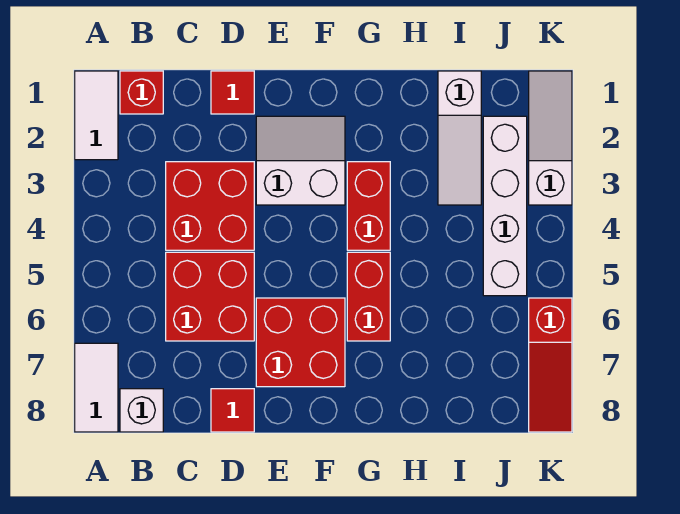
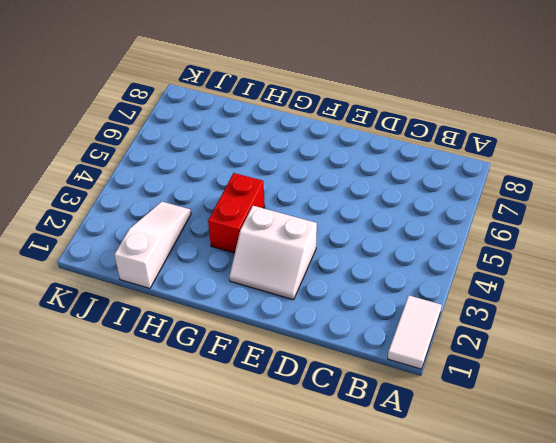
none -> white tile A7:A8 level 1
none -> red brick B1 level 1
none -> white brick B8 level 1

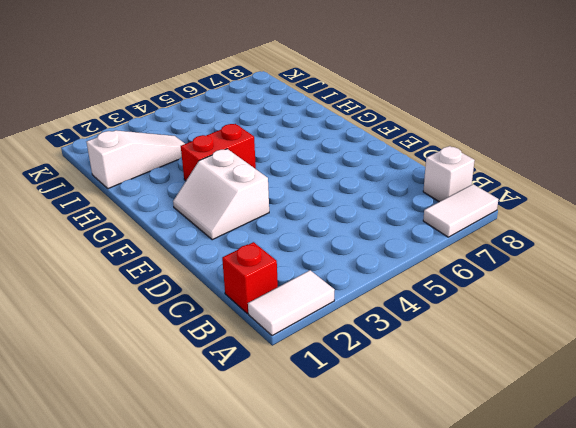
none -> red brick C3:D4 level 1
none -> red brick C5:D6 level 1
none -> red tile D1 level 1

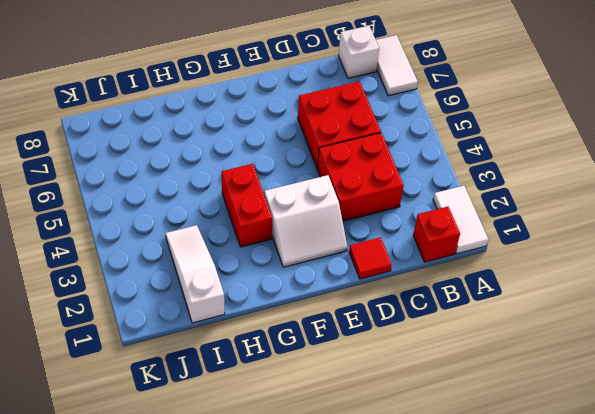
none -> red tile D8 level 1
none -> red brick E6:F7 level 1
none -> red brick G5:G6 level 1

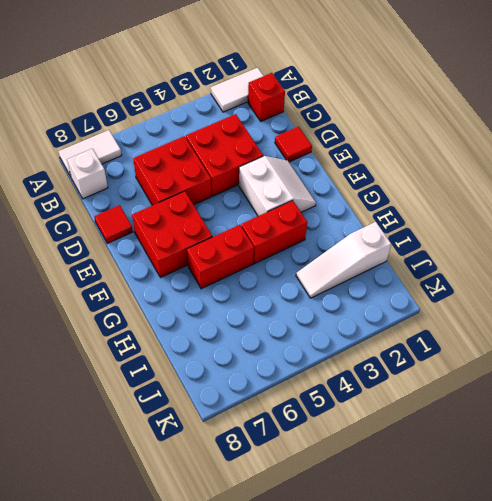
none -> white brick J2:J5 level 1
none -> white slope K1:K3 level 1 top 3
none -> red slope K6:K8 level 1 top 6

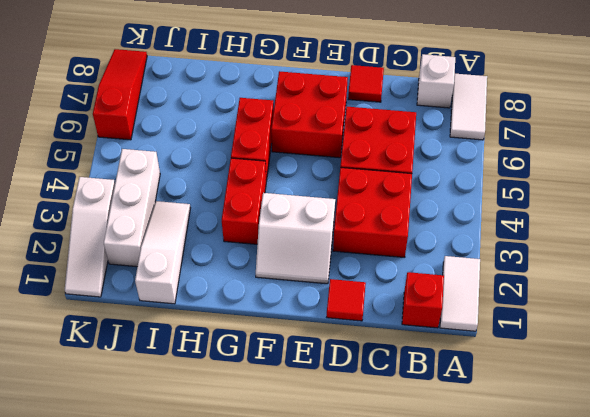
white brick J2:J4 level 1 -> white brick J2:J5 level 1

